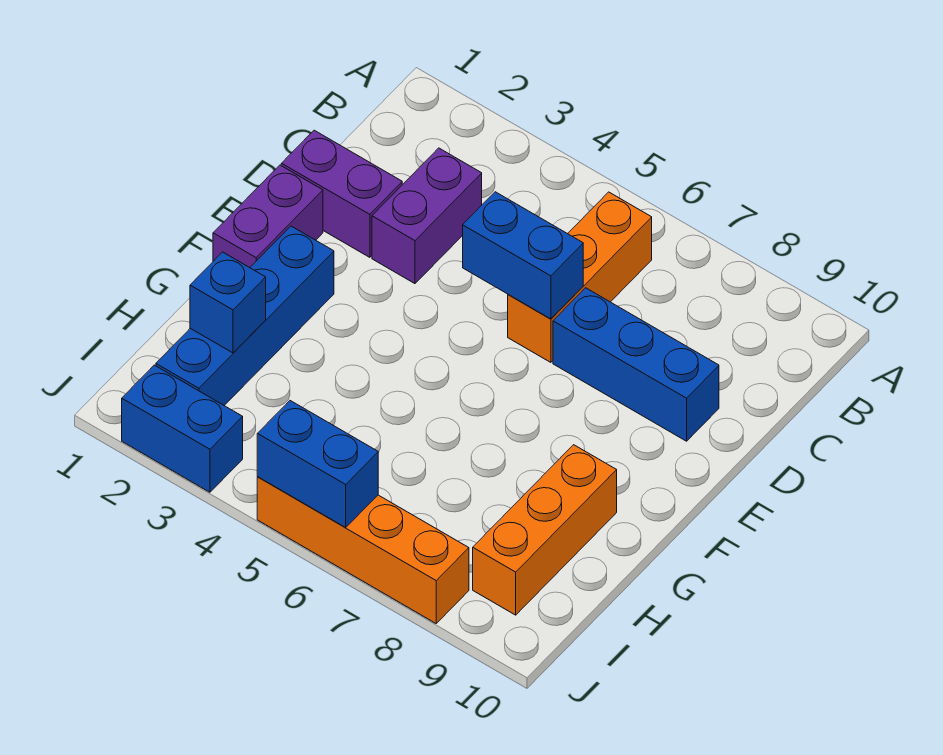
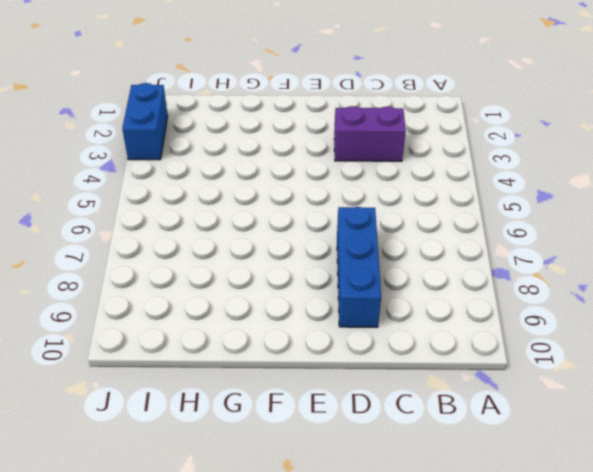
none -> orange brick B6:D6 level 1
none -> purple brick D1:D2 level 1
none -> purple brick E1:F1 level 1

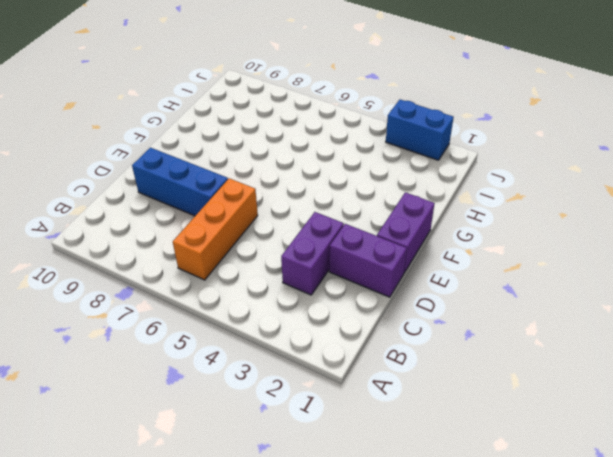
none -> blue brick F2:I2 level 1
none -> orange brick G9:I9 level 1
none -> orange brick J5:J8 level 1

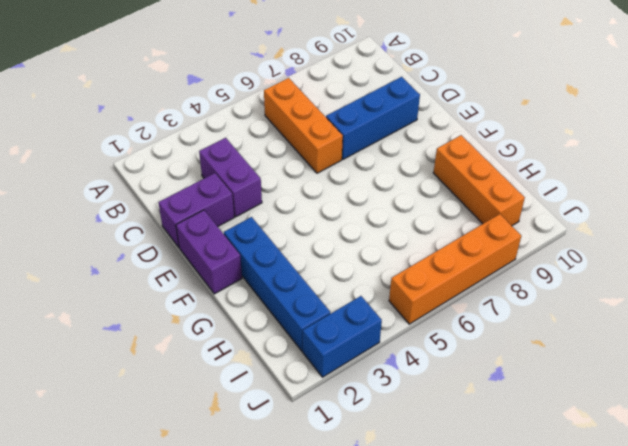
none -> blue brick D5:D6 level 2
none -> blue brick H2 level 2
none -> blue brick J5:J6 level 2

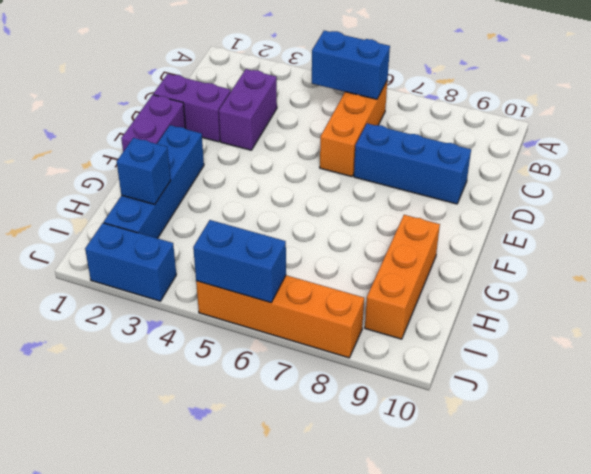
blue brick B5:B6 level 2 -> blue brick D5:D6 level 2

